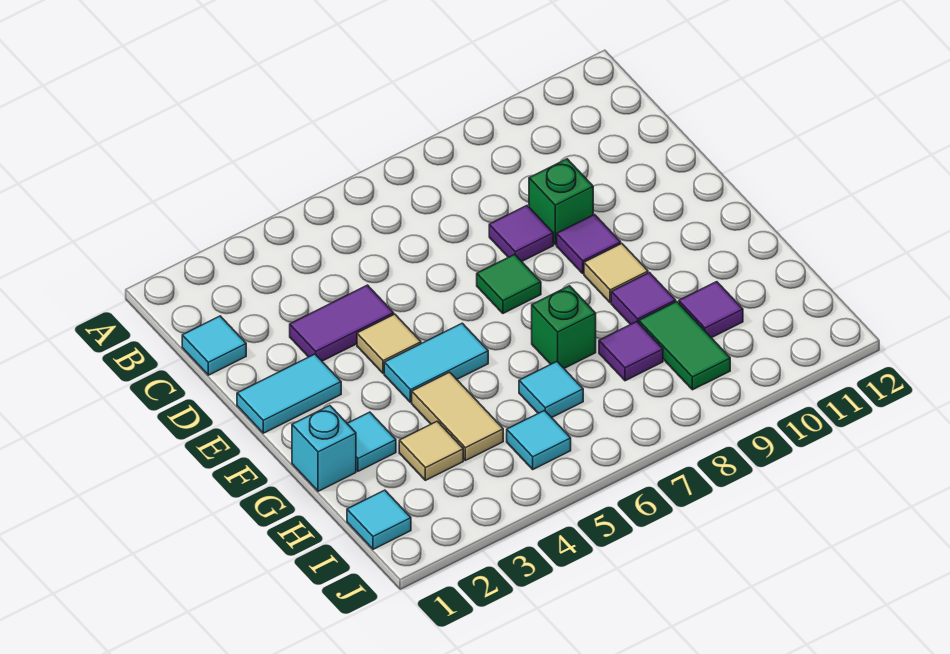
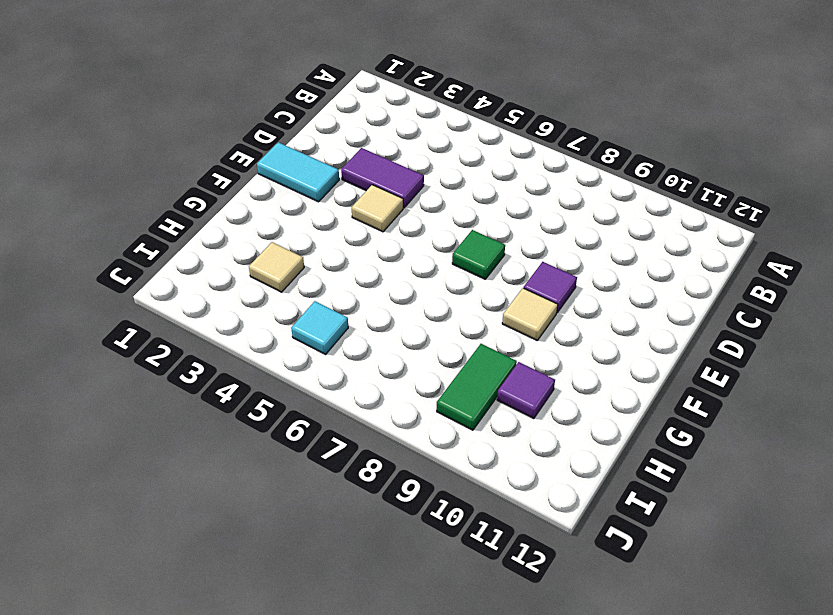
none -> cyan tile C1 level 1
none -> purple tile D8 level 1
none -> green brick D9 level 1

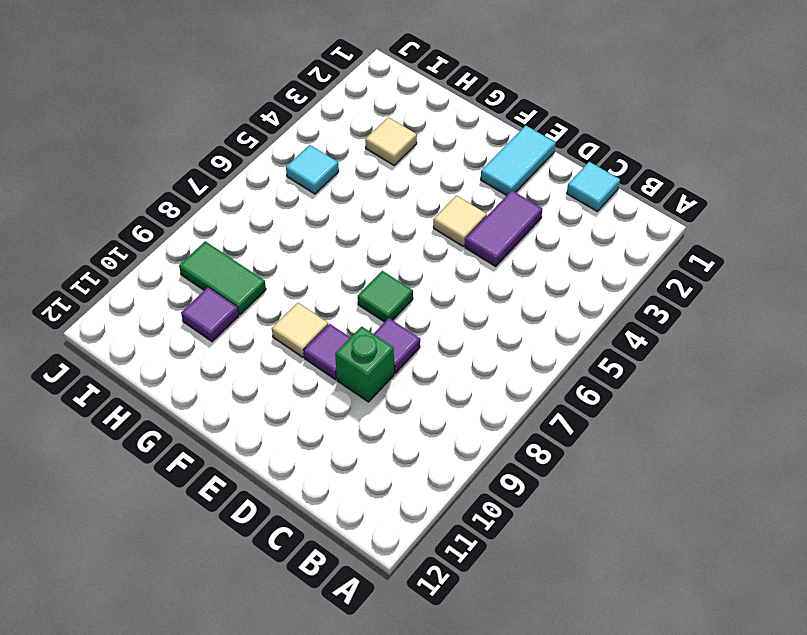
none -> cyan tile F4:F5 level 1
none -> cyan brick G1 level 1
none -> cyan tile G2 level 1

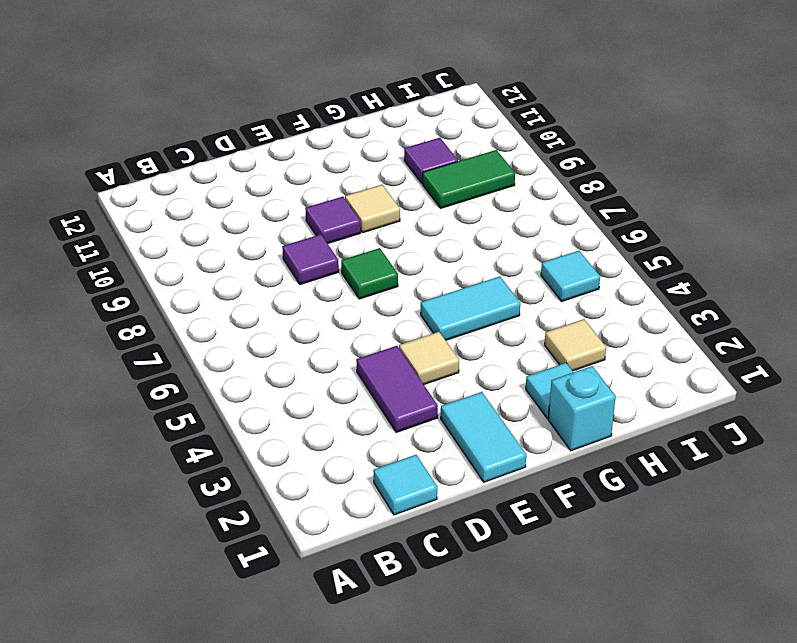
cyan tile F5:G5 level 1 -> cyan tile F4:F5 level 1
none -> green brick D9 level 1
none -> tan tile G4:H4 level 1
none -> green brick G7 level 1

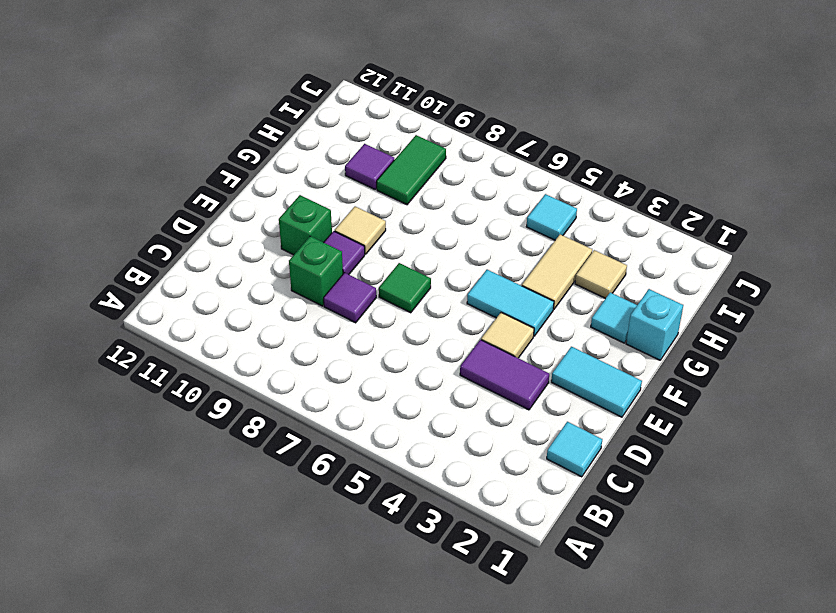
green brick E10 level 1 -> green brick G7 level 1
none -> purple tile G9 level 1
none -> cyan tile H6 level 1
none -> purple tile H8 level 1

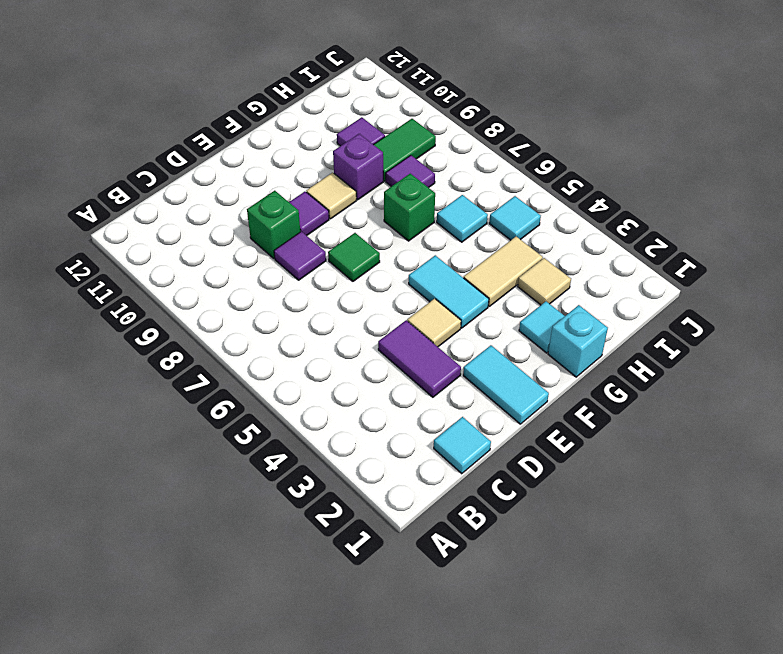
purple brick G9 level 1 -> purple tile G9 level 1
none -> cyan tile I1 level 1

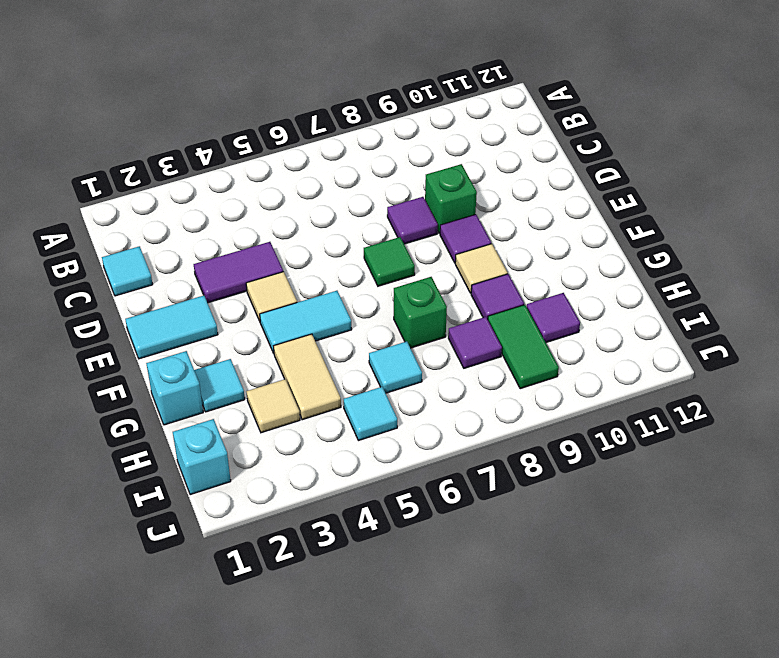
cyan brick I1 level 1 -> cyan tile I1 level 1

